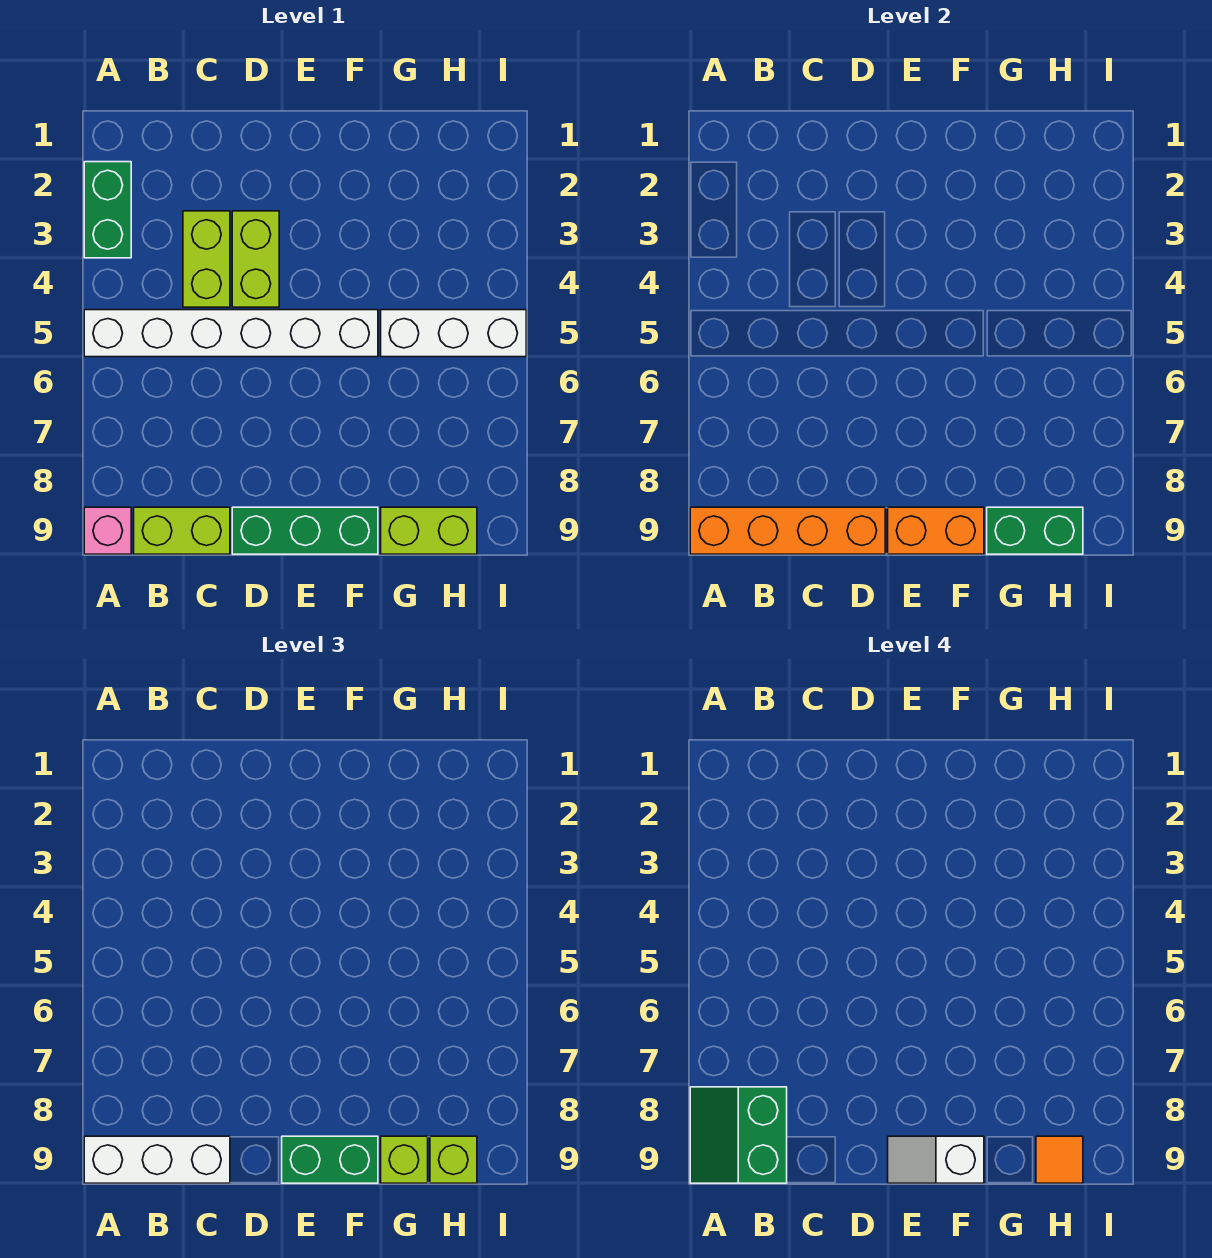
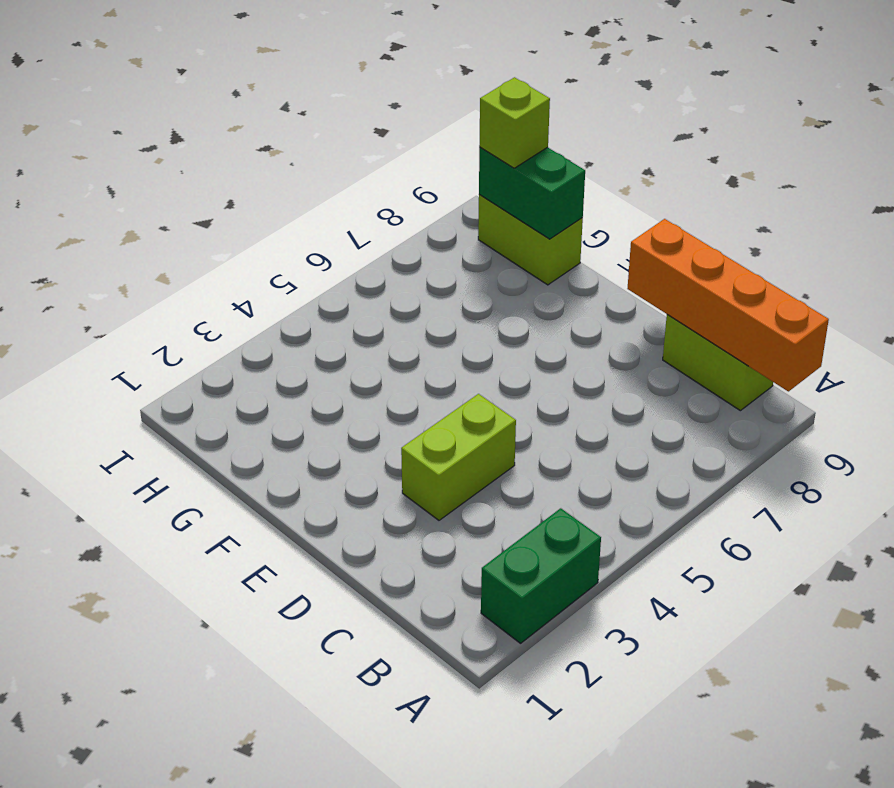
none -> white brick A5:F5 level 1
none -> pink brick A9 level 1
none -> lime brick C3:C4 level 1

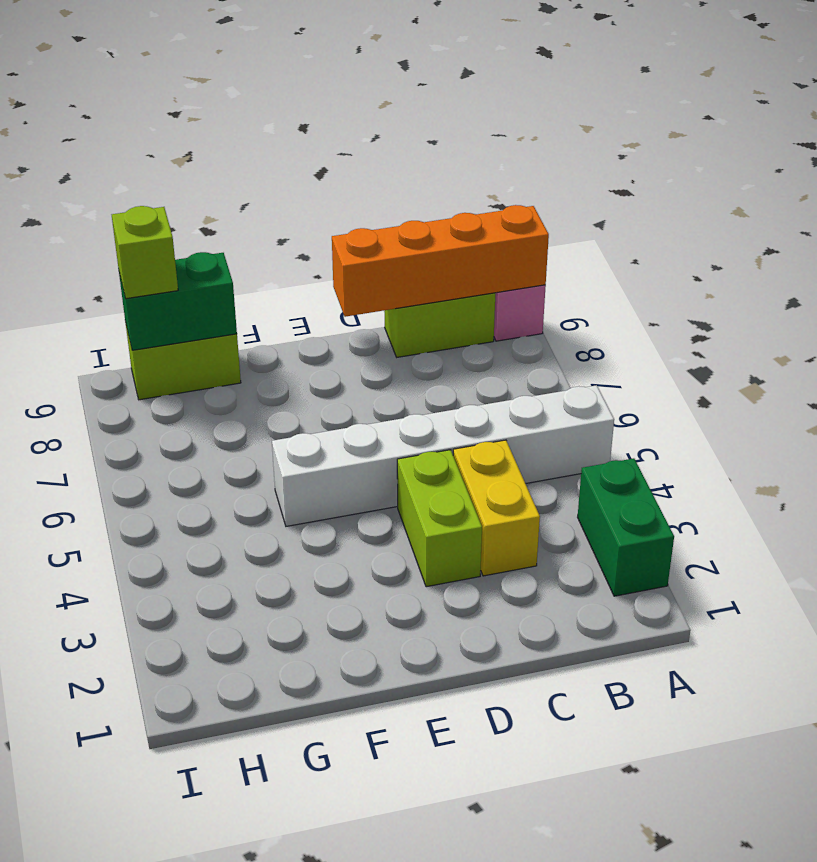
yellow brick C3:C4 level 1 -> lime brick C3:C4 level 1
none -> green brick D9:F9 level 1
none -> white brick G5:I5 level 1
none -> orange brick E9:F9 level 2

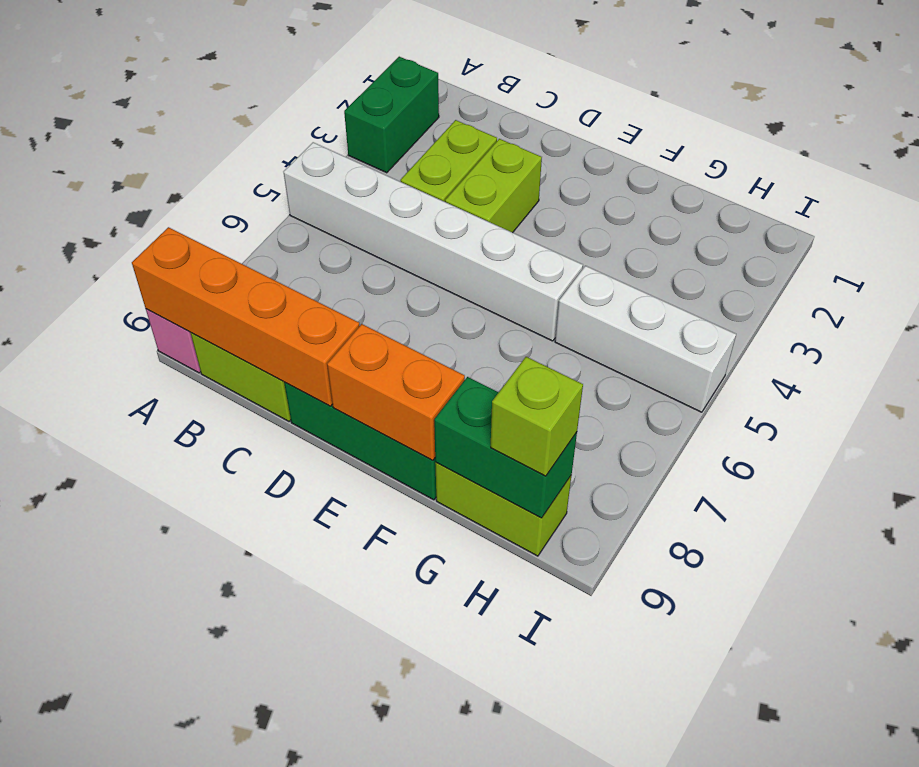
none -> white brick A9:C9 level 3
none -> green brick E9:F9 level 3
none -> lime brick G9 level 3

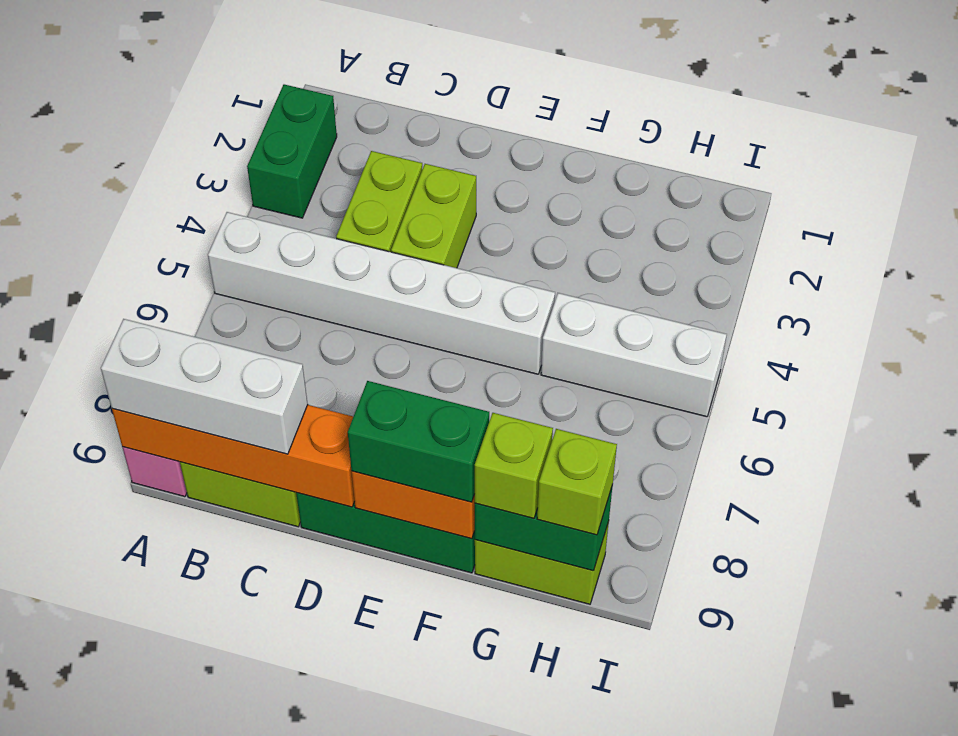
none -> green slope A8:B9 level 4 top B
none -> white slope E9:F9 level 4 top F
none -> orange tile H9 level 4

